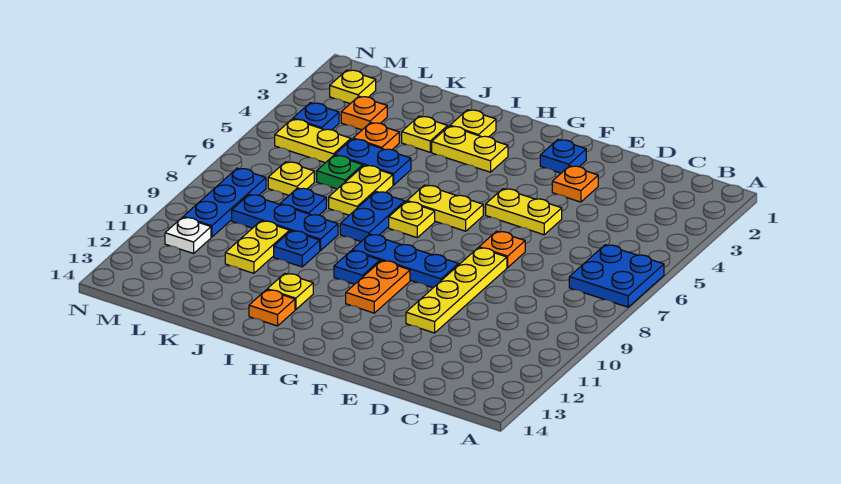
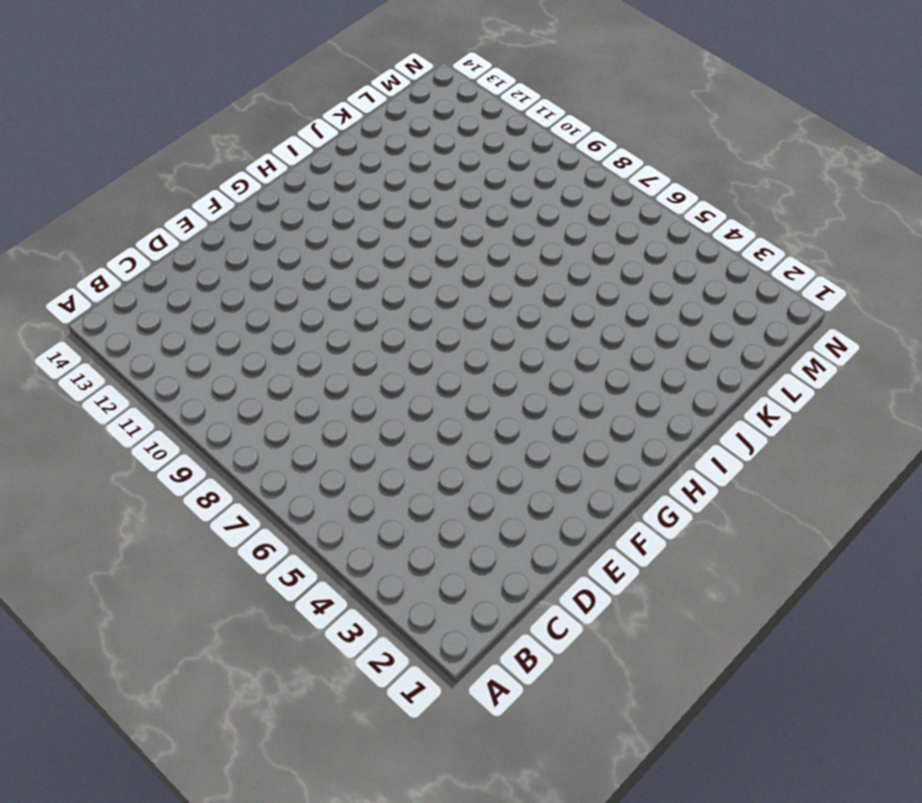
none -> blue plate A6:B7 level 1
none -> orange plate E3 level 1
none -> yellow plate E5:F5 level 1
none -> orange plate E7 level 1

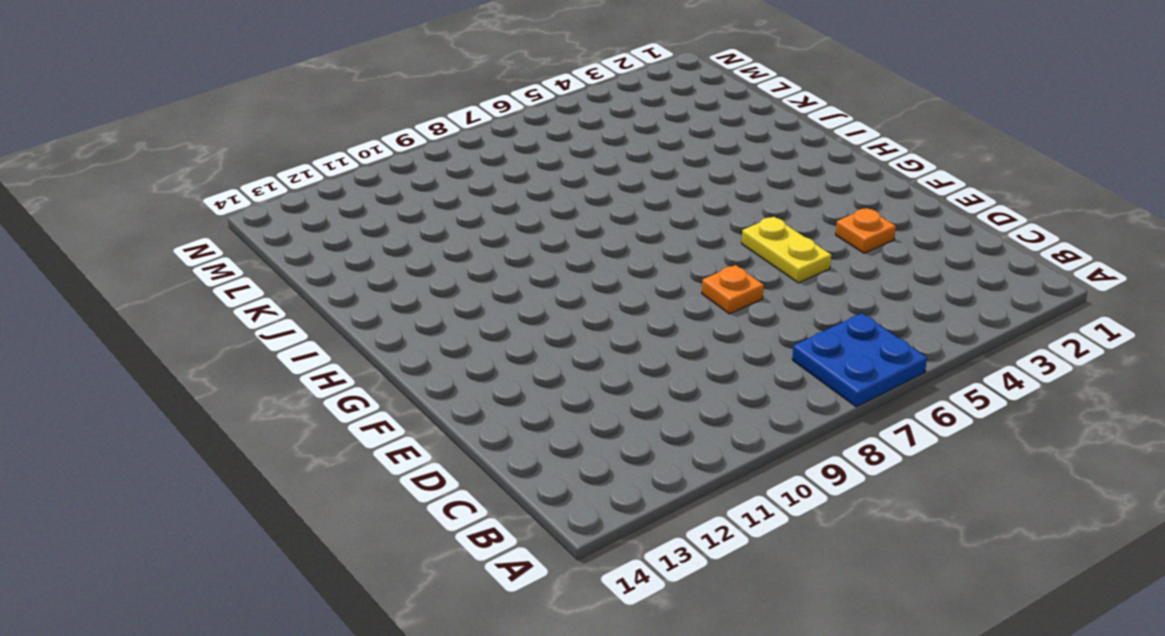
none -> yellow plate E8:E11 level 1
none -> blue plate F2 level 1
none -> blue plate F9:H9 level 1
none -> yellow plate G6:H6 level 1

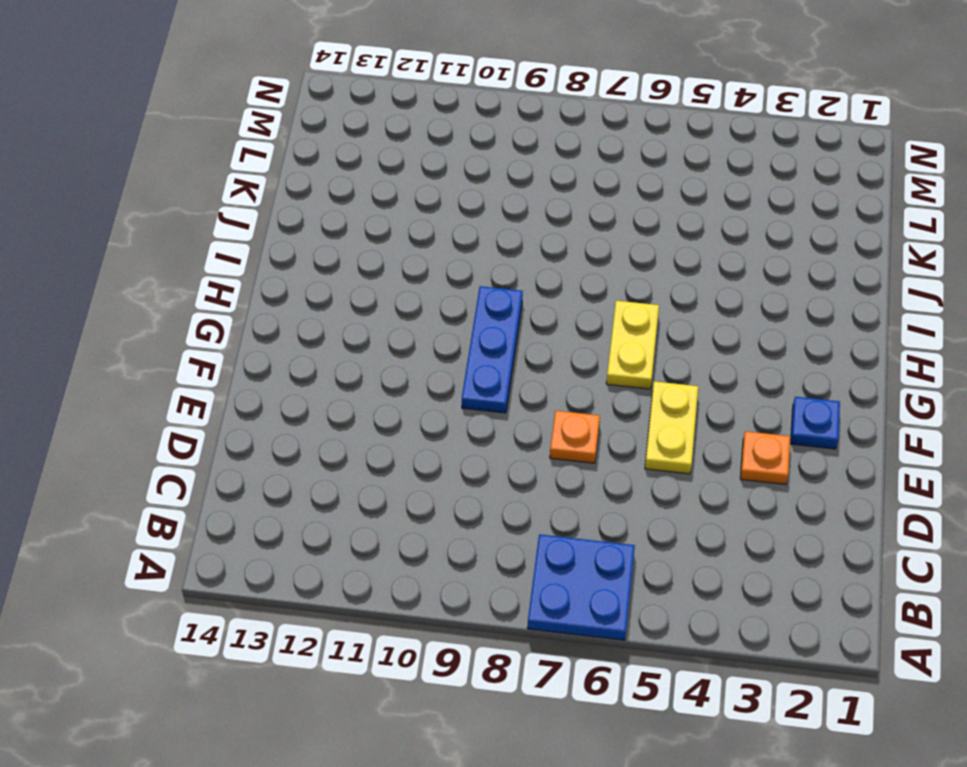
none -> yellow plate E8:E11 level 1
none -> orange plate G10:G11 level 1
none -> yellow plate H3:I3 level 1
none -> yellow plate H7 level 1

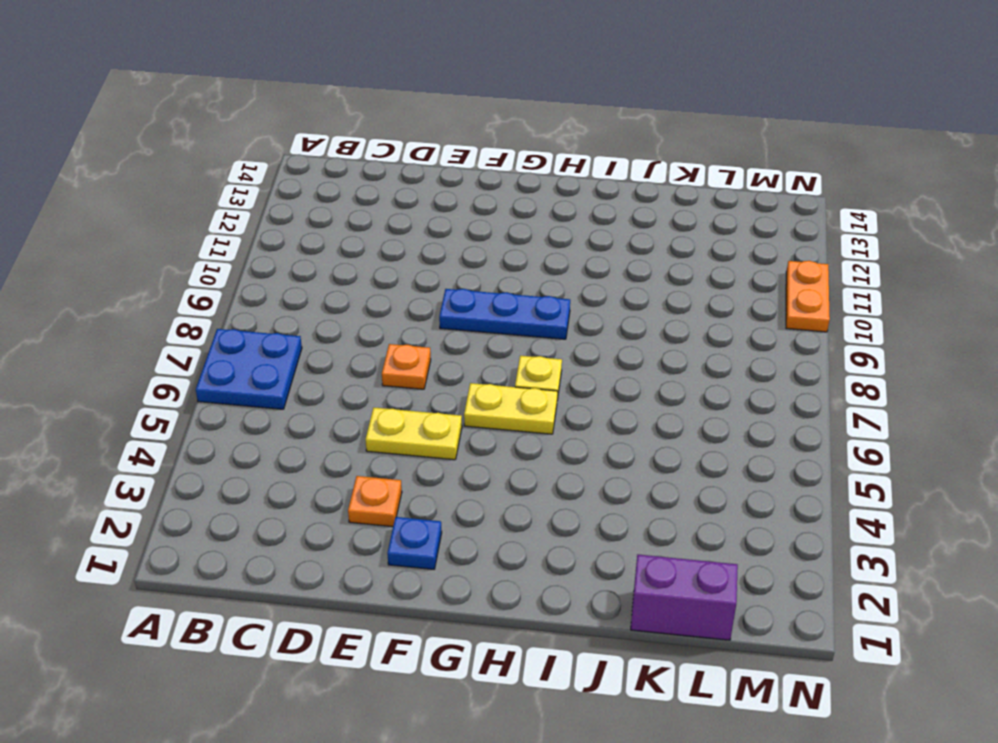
purple brick K1:L1 level 1 -> none
orange plate N10:N11 level 1 -> orange plate G10:G11 level 1
none -> yellow plate E8:E11 level 1
none -> yellow plate H3:I3 level 1
none -> blue plate H10 level 1
none -> yellow plate I2 level 1

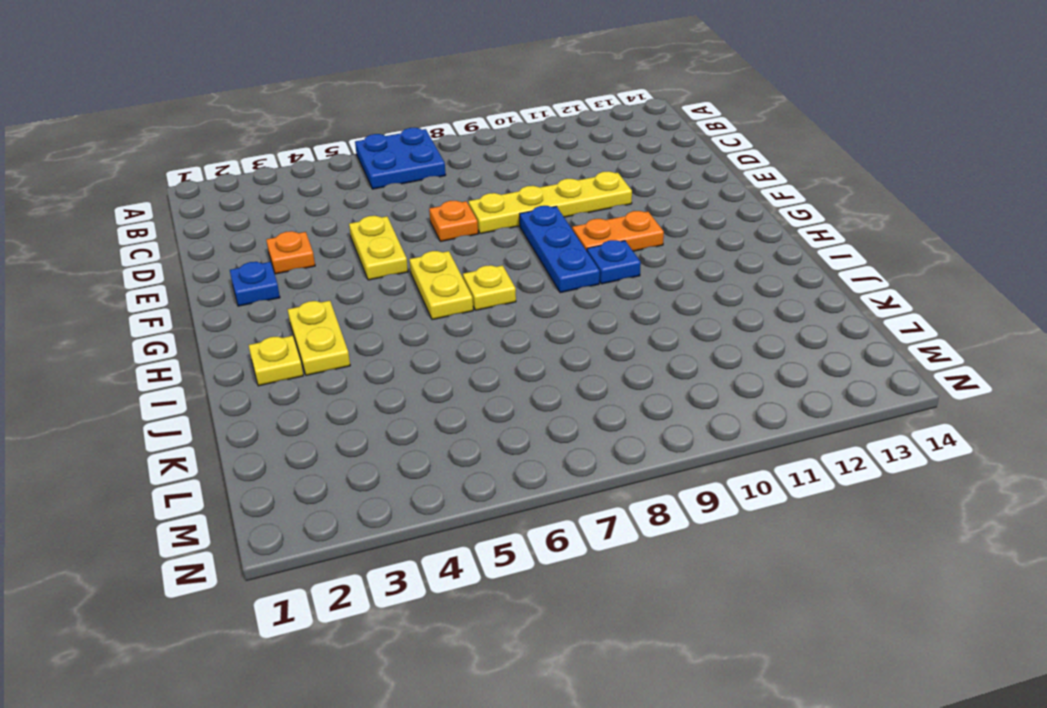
none -> blue plate I7:I8 level 1
none -> yellow plate I12 level 1
none -> orange plate I13 level 1
none -> yellow plate J3 level 1

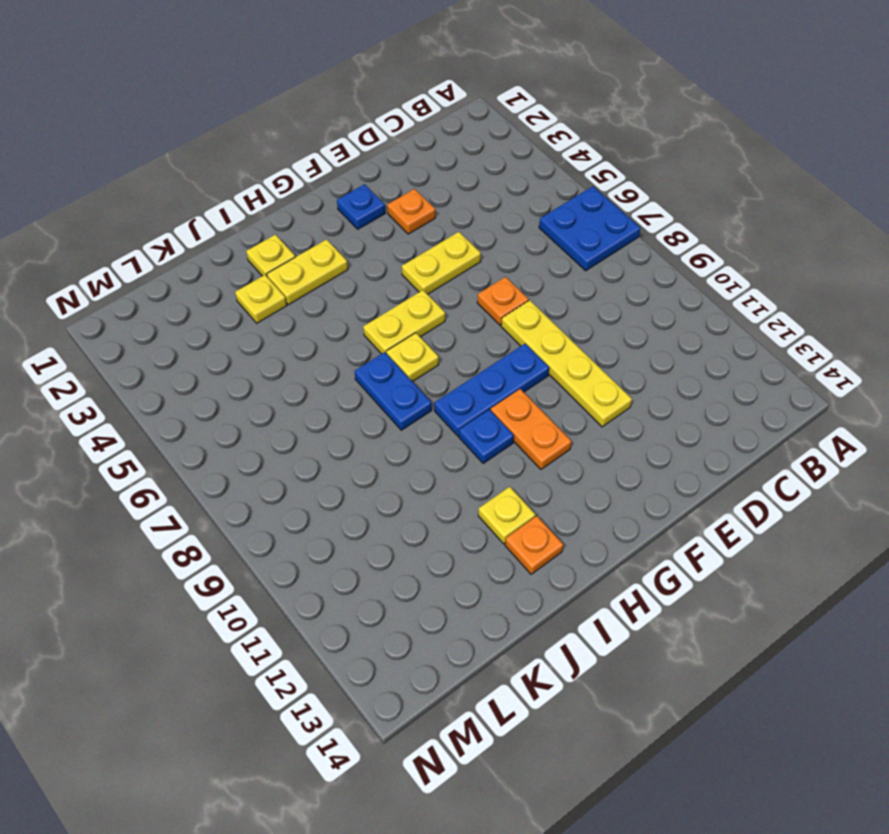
none -> blue plate J5:K5 level 1
none -> yellow plate J6:J7 level 1
none -> blue plate J9:L9 level 1
none -> blue plate J10 level 1

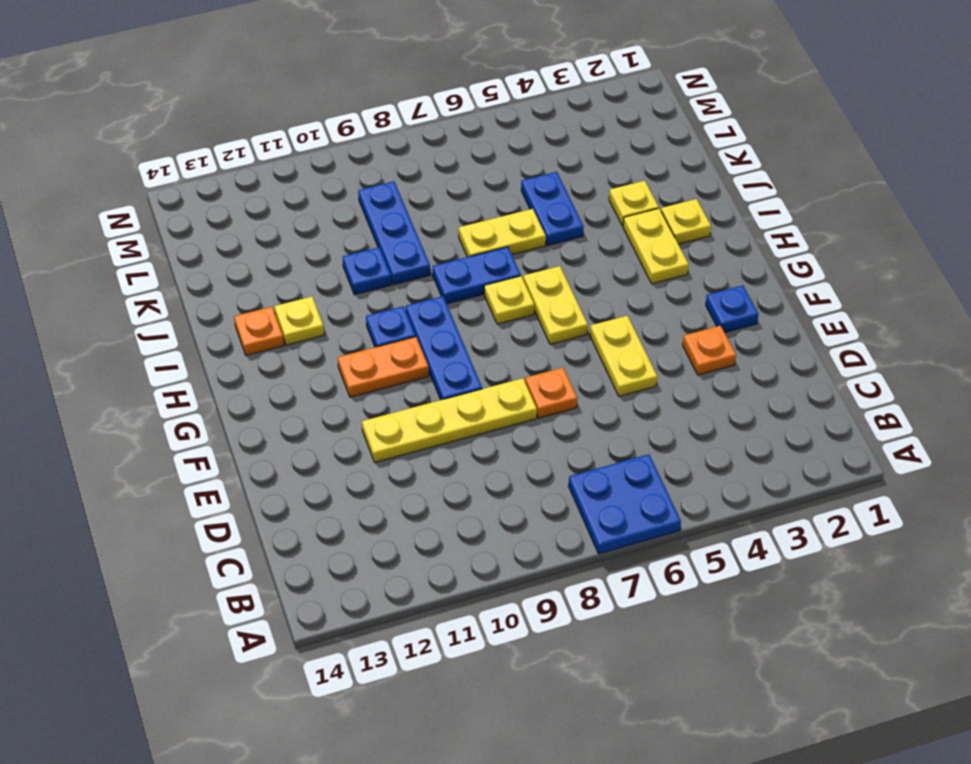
none -> orange plate K4 level 1
none -> green plate K6 level 1
none -> blue plate K8 level 1
none -> yellow plate K10:K11 level 1

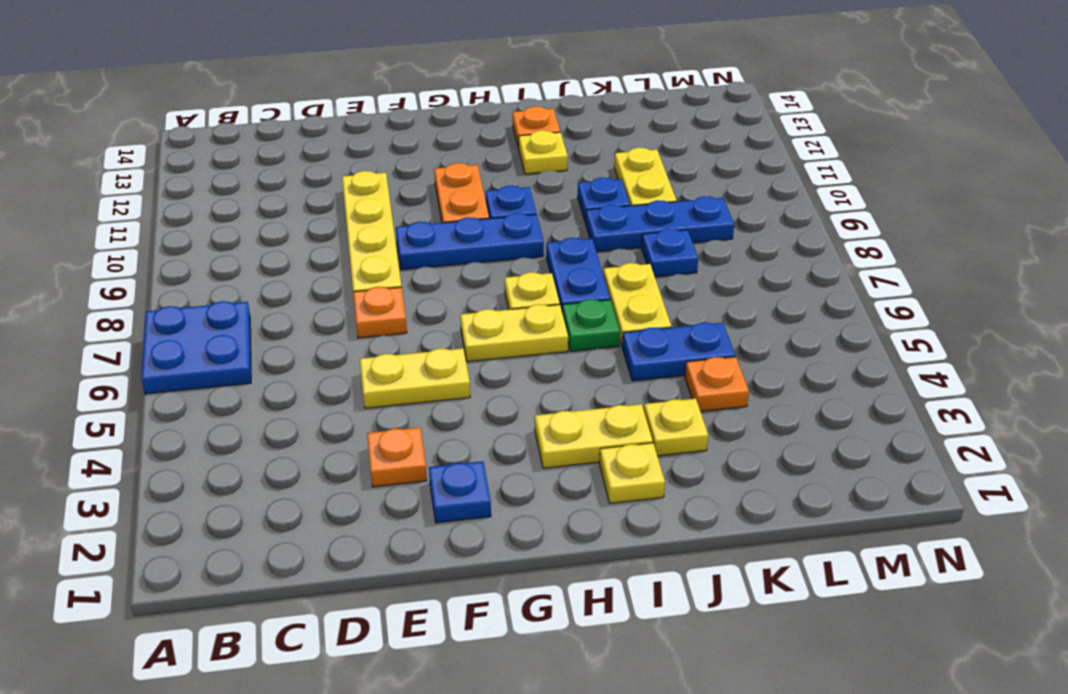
green plate I6 level 1 -> green plate K6 level 1
none -> orange plate L3 level 1
none -> yellow plate L5:M5 level 1
none -> yellow plate L7 level 1
none -> yellow plate M2 level 1

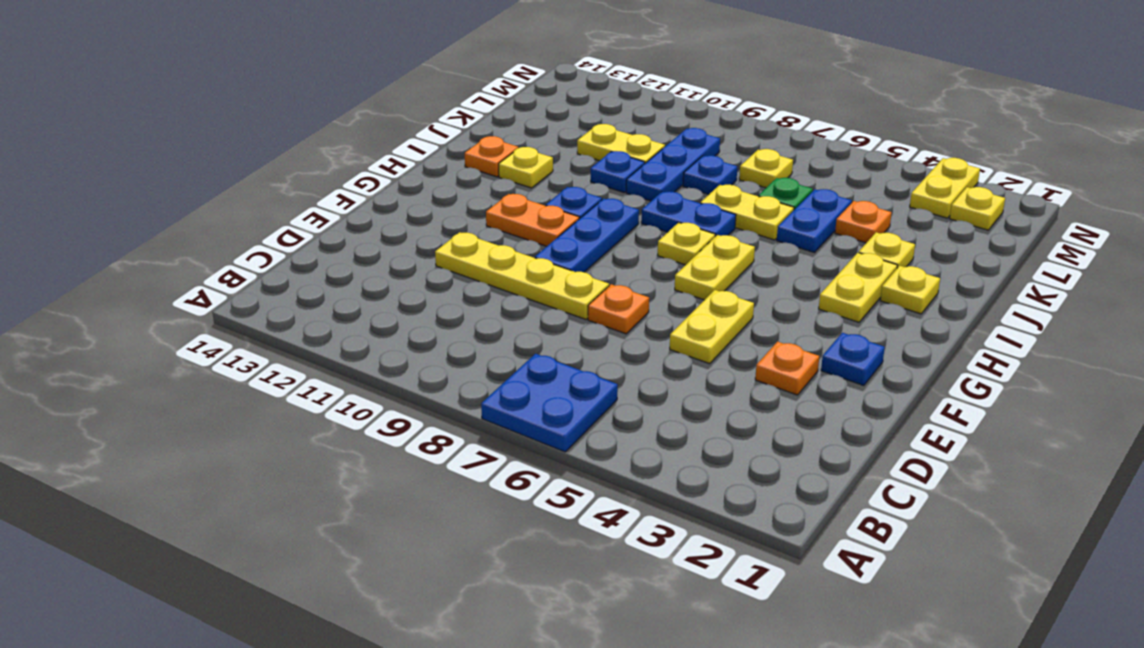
yellow plate M3:N3 level 1 -> yellow plate L5:M5 level 1
none -> orange plate L3 level 1
none -> blue plate M4 level 1
none -> blue plate M8:M10 level 1
none -> white plate M11 level 1

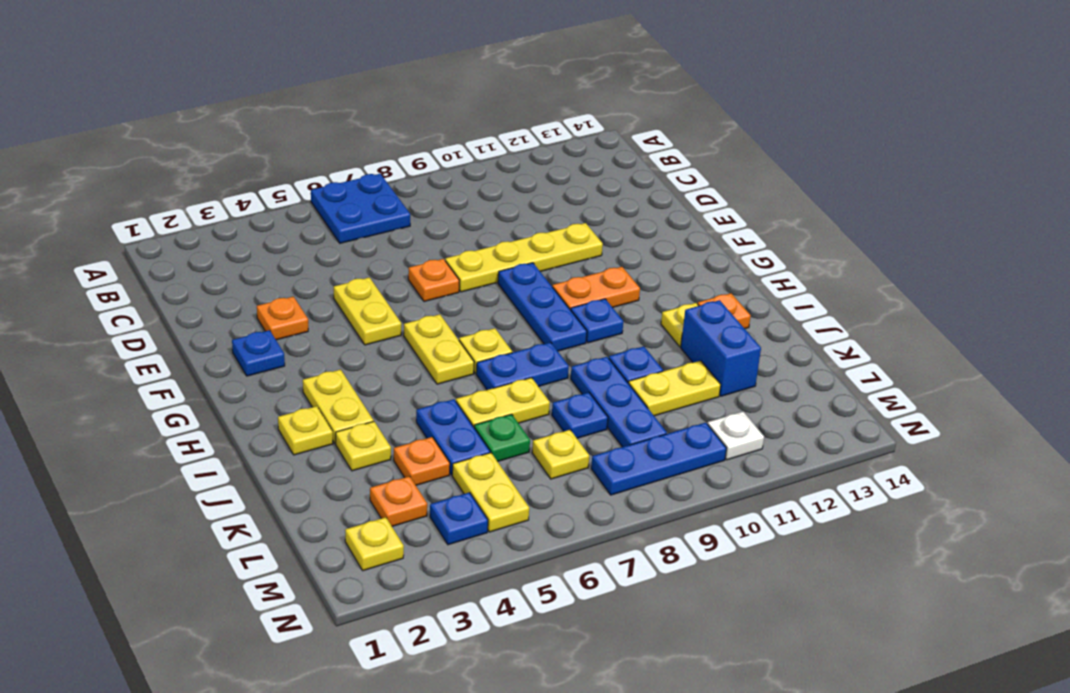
blue brick J12:K12 level 1 -> none

